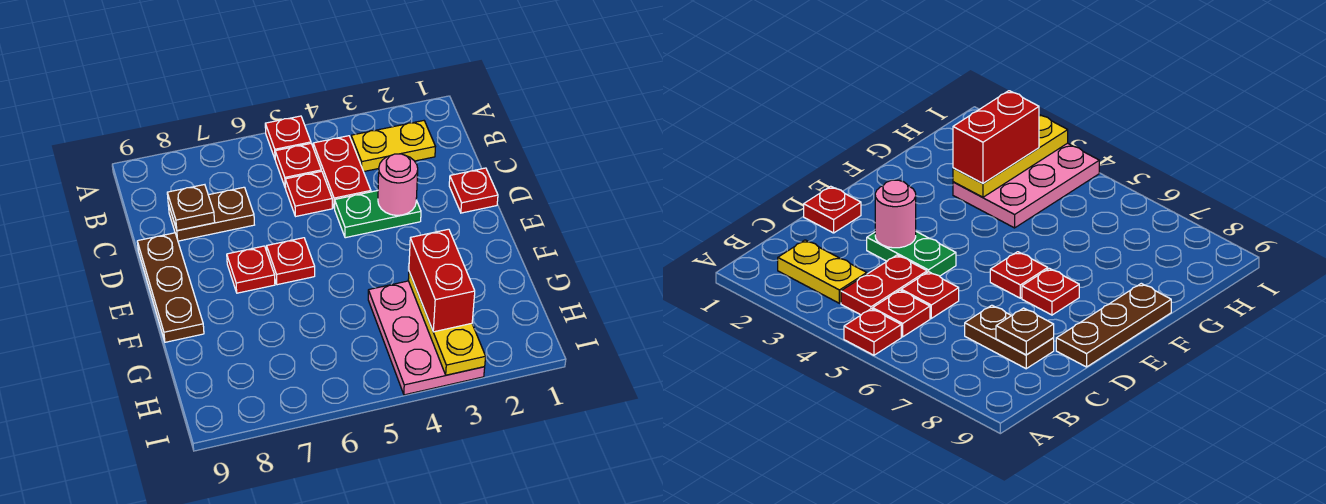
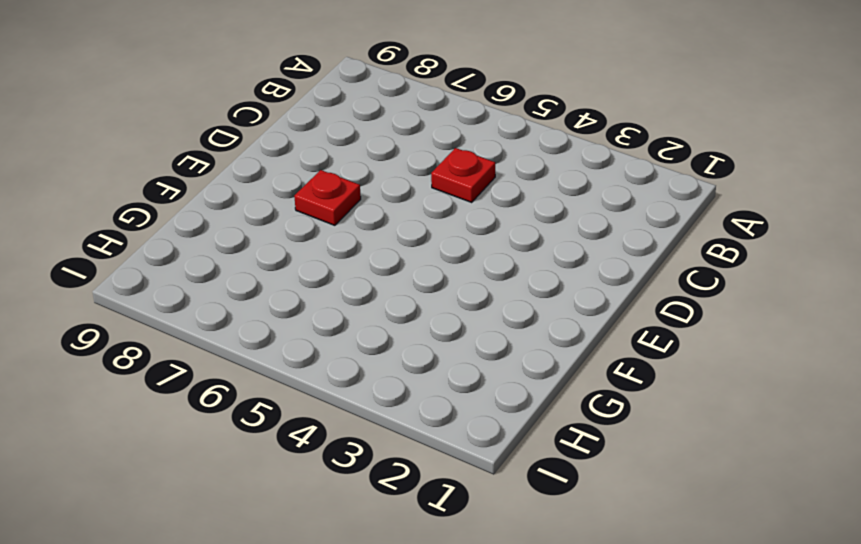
none -> red plate A5 level 1
none -> yellow plate B2:B3 level 1
none -> red plate B4:C4 level 1

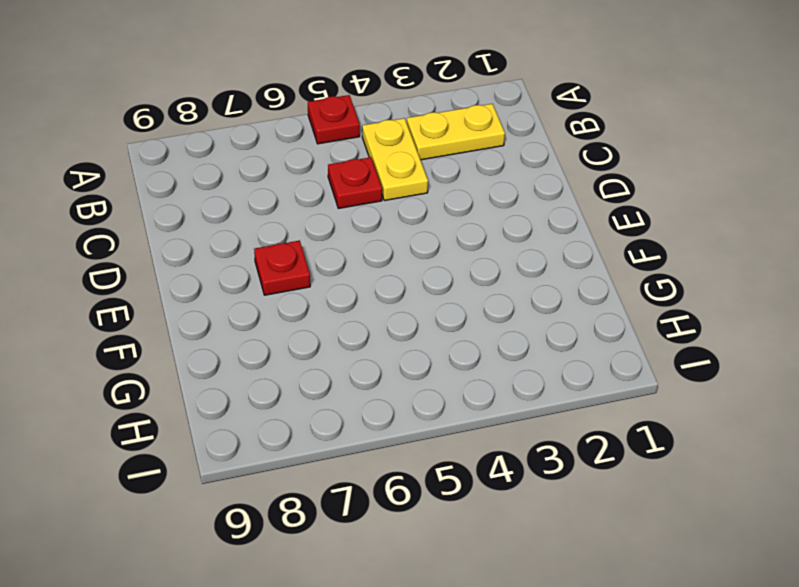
yellow plate B4:C4 level 1 -> red plate B4:C4 level 1
none -> red plate B5 level 1
none -> brown plate C7:C8 level 1
none -> red plate D1 level 1

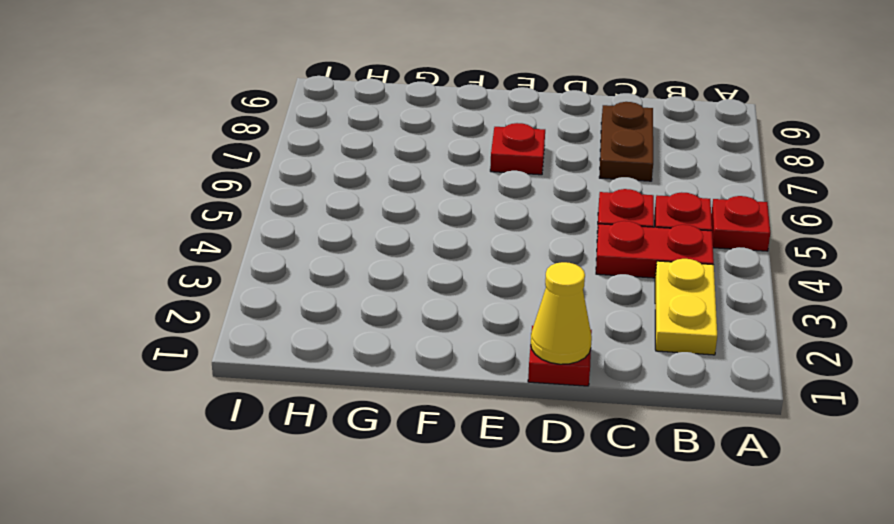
yellow cone D1 level 2 -> none
none -> green plate D3:D4 level 1
none -> brown plate D9:F9 level 1
none -> red plate E6 level 1

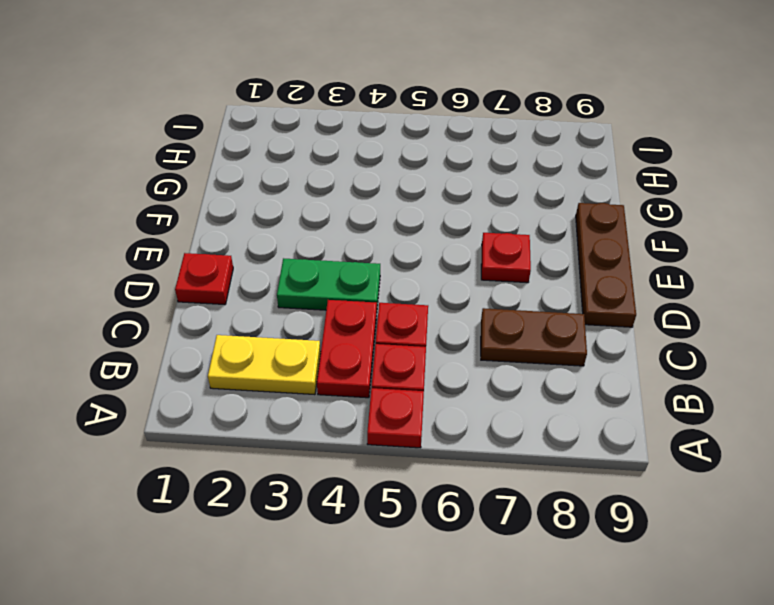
none -> red plate E6 level 1
none -> pink plate G3:I4 level 1
none -> brown plate C8 level 2

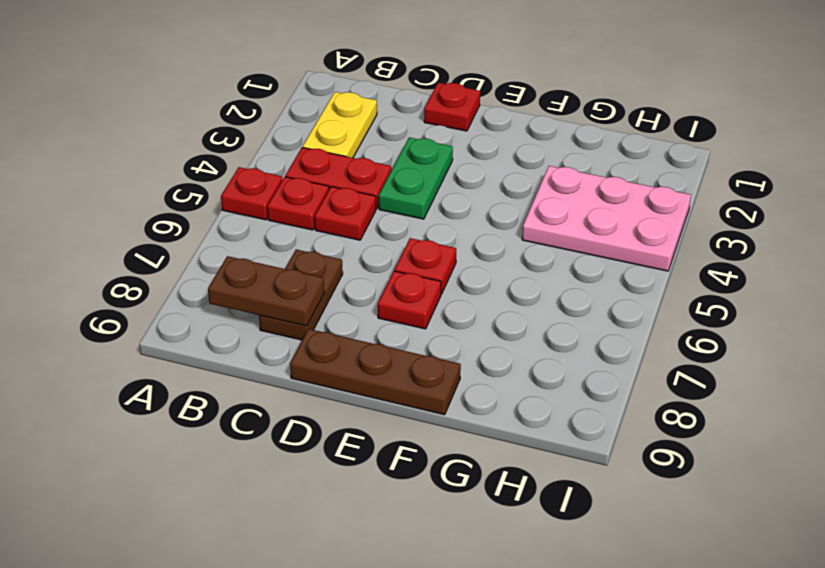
brown plate B8:C8 level 2 -> brown plate C8 level 2
none -> pink round brick D3 level 2
none -> yellow plate G3:I3 level 2
none -> red brick G3:H3 level 3

